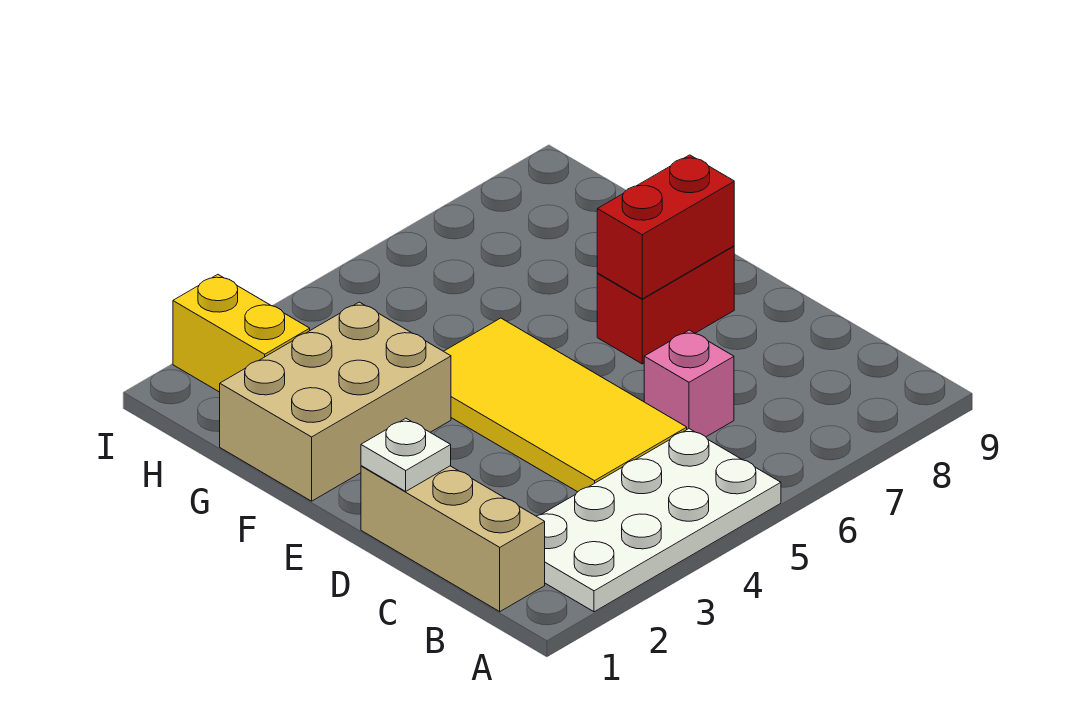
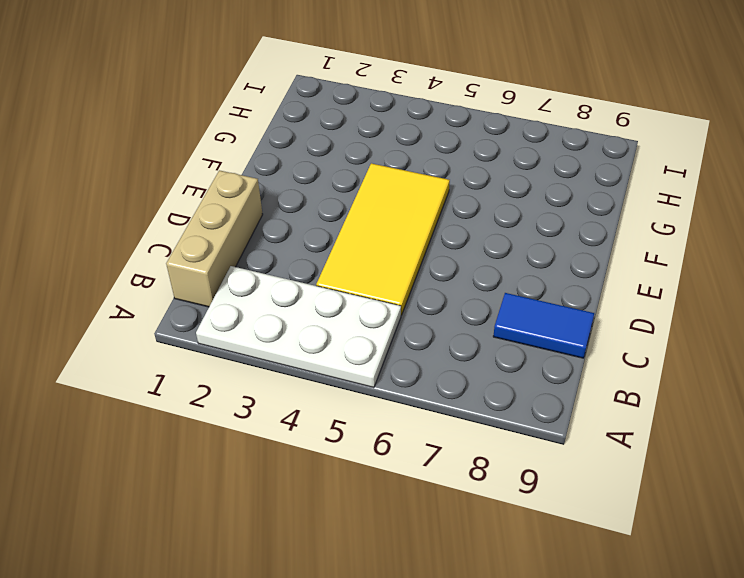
blue tile C8:C9 level 1 -> none
none -> pink brick C6 level 1
none -> red brick E7:E8 level 1

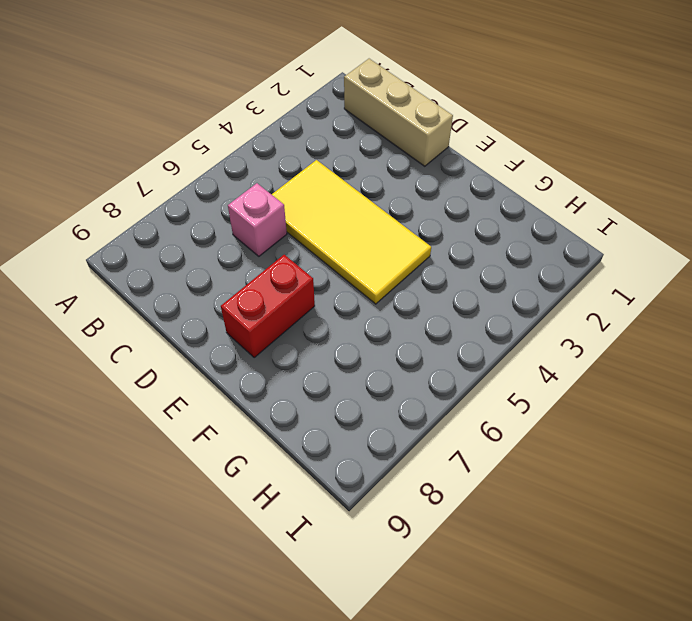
none -> white plate A2:B5 level 1
none -> tan brick F1:G3 level 1

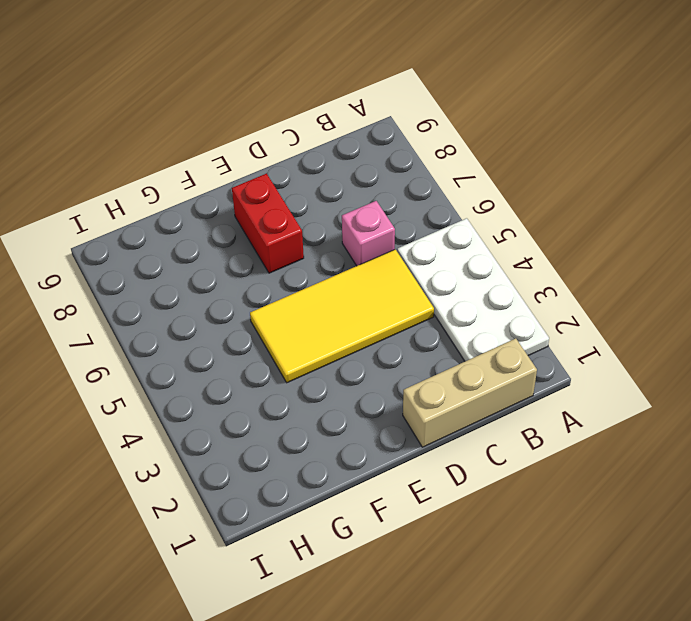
none -> tan brick F1:G3 level 1
none -> yellow brick H2:I2 level 1

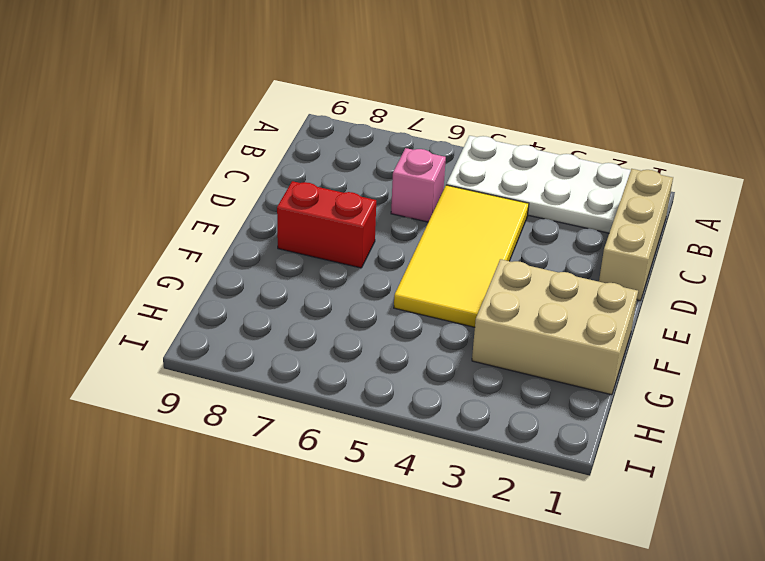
none -> yellow brick H2:I2 level 1
none -> white plate D1 level 2

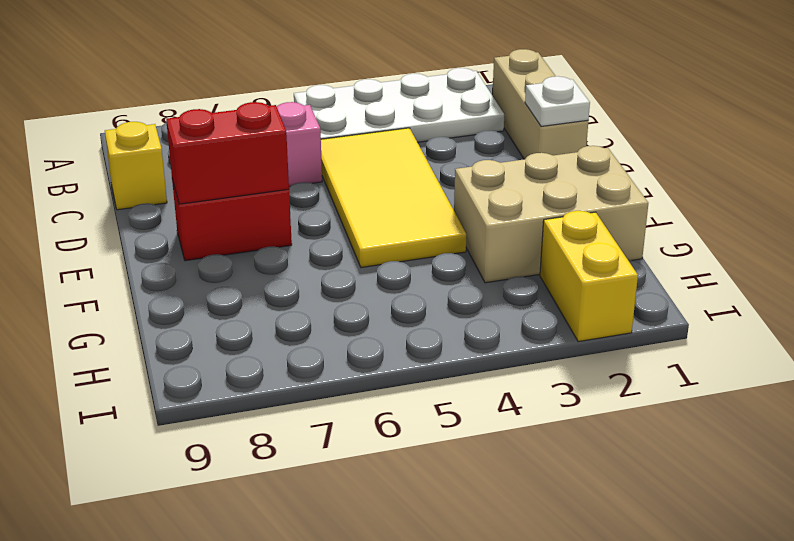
yellow brick C9 level 1 -> none

